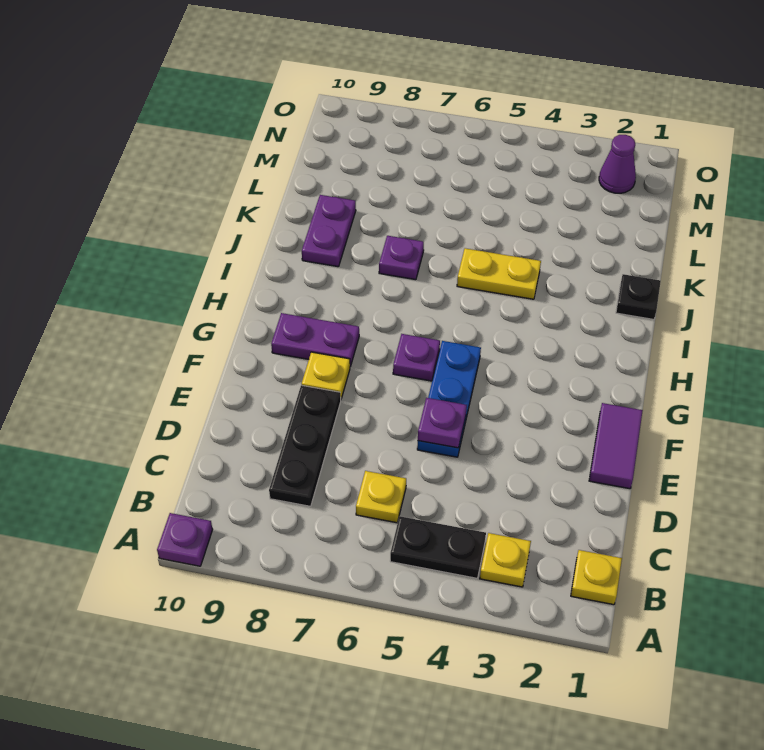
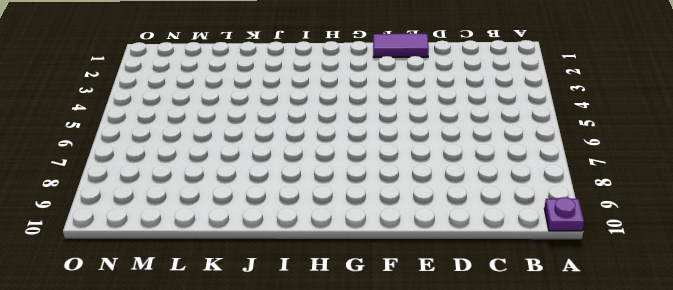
none -> yellow plate B1 level 1
none -> yellow plate B3 level 1
none -> black plate B4:B5 level 1

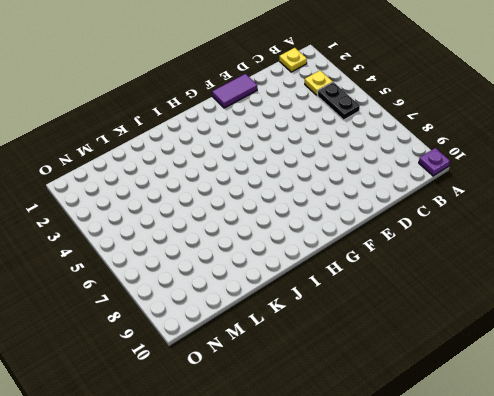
none -> yellow plate C6 level 1
none -> black plate C8:E8 level 1
none -> blue plate E5:G5 level 1

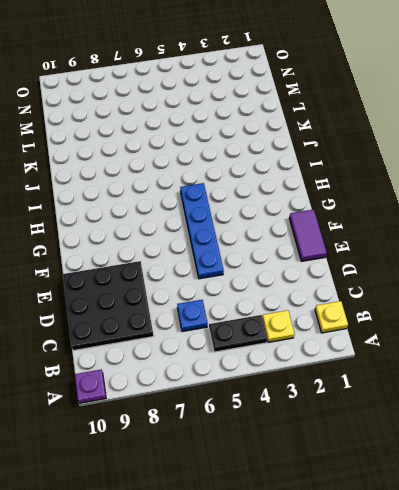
blue plate C6 level 1 -> yellow plate C6 level 1
black plate C8:E10 level 1 -> black plate C8:E8 level 1
blue plate E5:H5 level 1 -> blue plate E5:G5 level 1
none -> yellow plate F8 level 1
none -> purple plate G6 level 1
none -> purple plate G8:G9 level 1

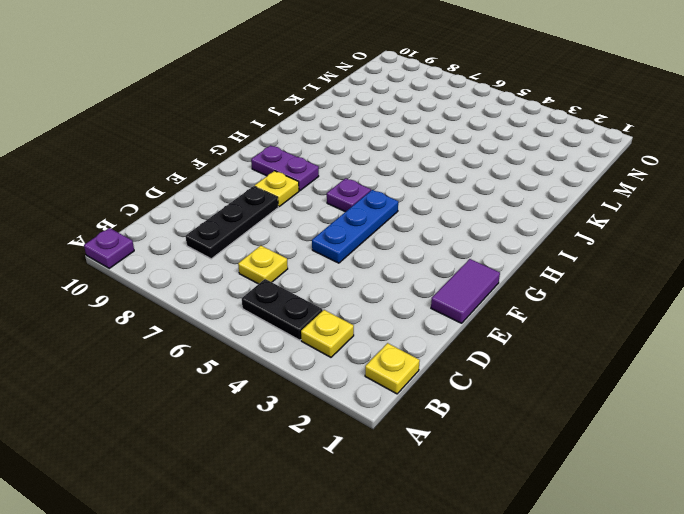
none -> black plate J1 level 1
none -> yellow plate J4:J5 level 1
none -> purple plate J7 level 1

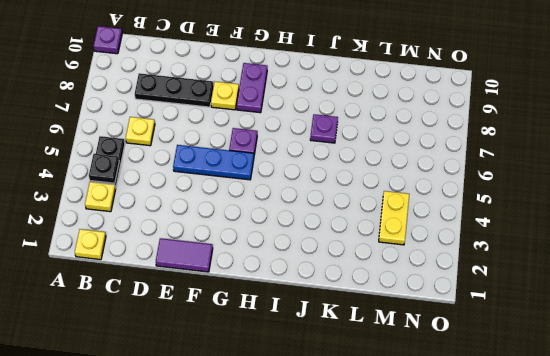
black plate B4 level 2 -> black plate J1 level 1
yellow plate M3:M4 level 1 -> yellow plate J4:J5 level 1
none -> purple plate J9:K9 level 1
none -> purple cone N2 level 1
none -> purple plate E5 level 2

